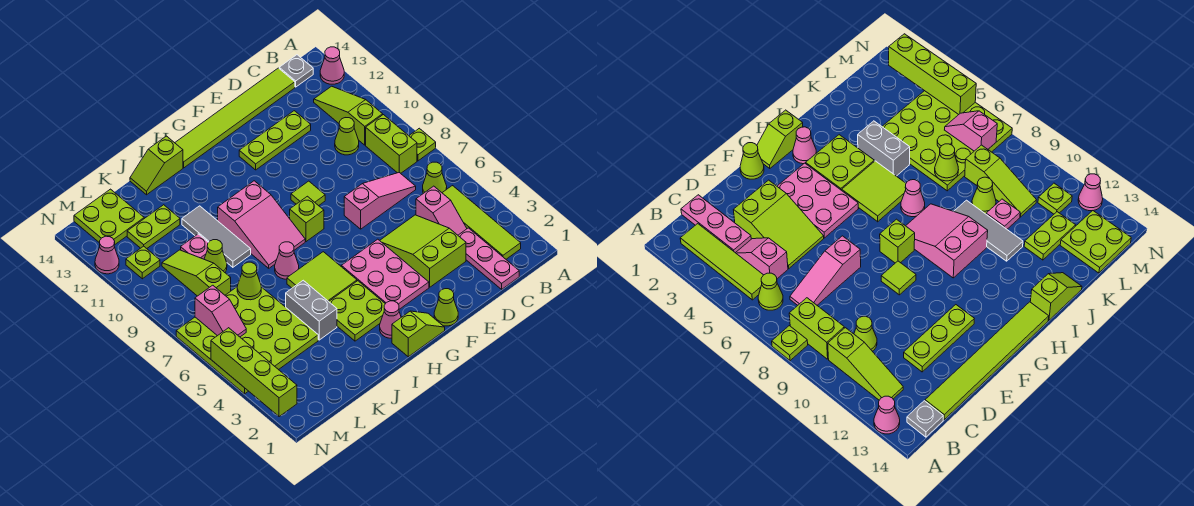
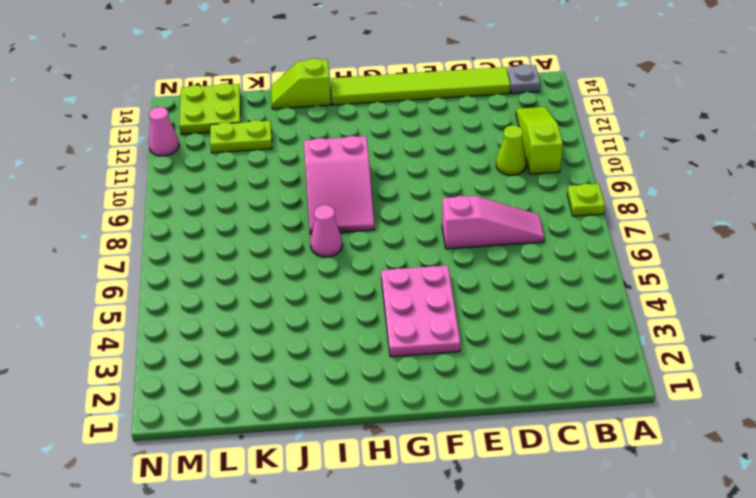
none -> pink cone A13 level 1
none -> lime tile B2:B5 level 1
none -> lime cone B6 level 1
none -> lime brick B8:B9 level 1

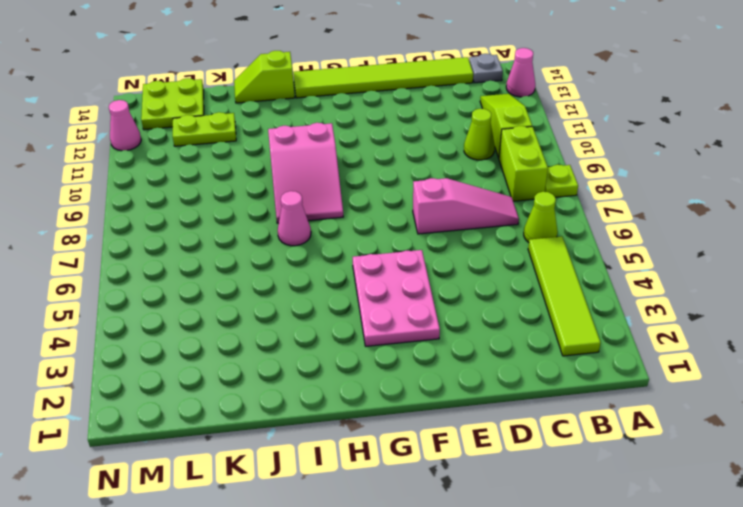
none -> pink plate C1:C3 level 1
none -> pink slope C4:C5 level 1 top 5
none -> lime slope D3:E5 level 1 top 3
none -> lime plate D12:F12 level 1

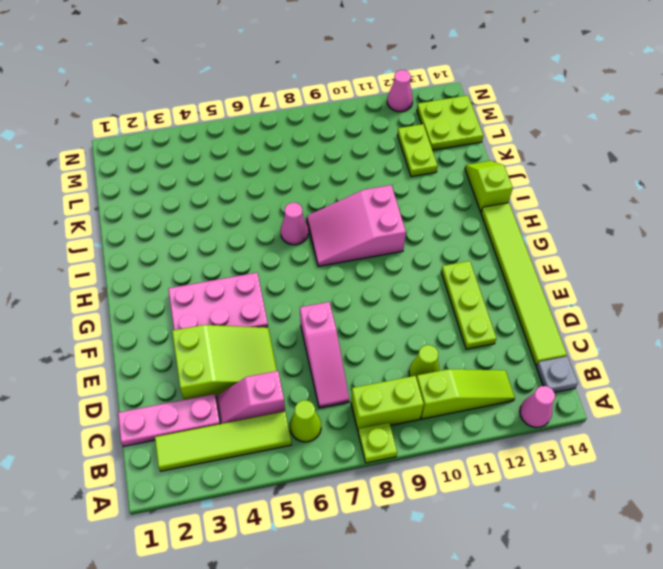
none -> lime cone F1 level 1
none -> lime tile F9 level 1
none -> lime slope G1:H1 level 1 top H
none -> lime brick G8 level 1

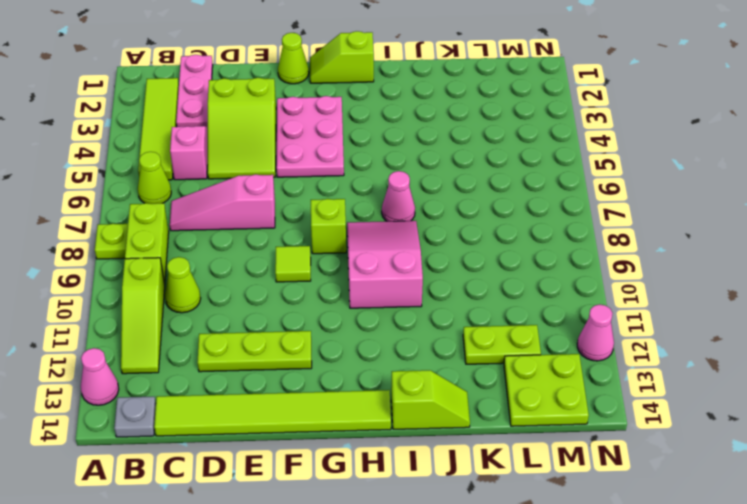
none -> pink cone H2 level 1
none -> lime plate H3:I4 level 1
none -> lime tile H5:I6 level 1
none -> grey brick J4:J5 level 1

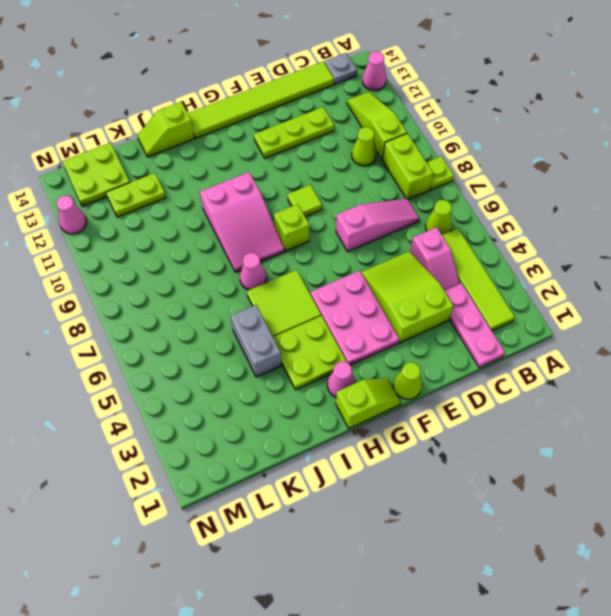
none -> grey tile J9:J11 level 1
none -> lime plate K4:N7 level 1
none -> lime cone K9 level 1
none -> pink plate K10 level 1

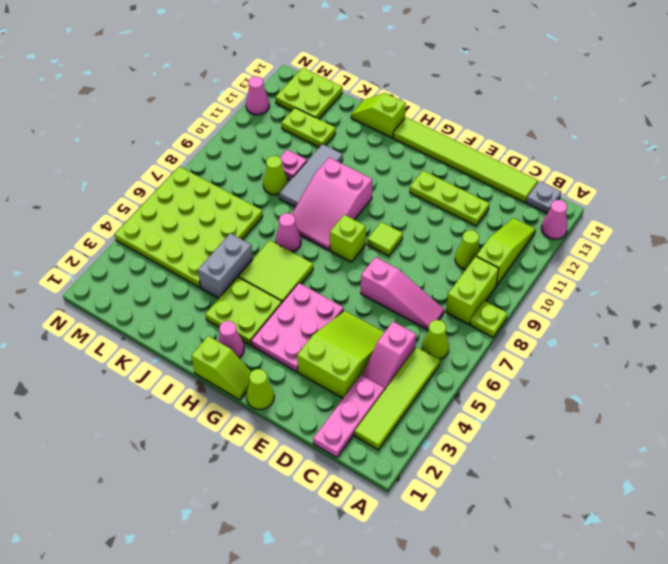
none -> lime slope L8:L10 level 1 top 8
none -> lime plate M11 level 1
none -> lime cone K7 level 2
none -> pink slope M6:M7 level 2 top 7

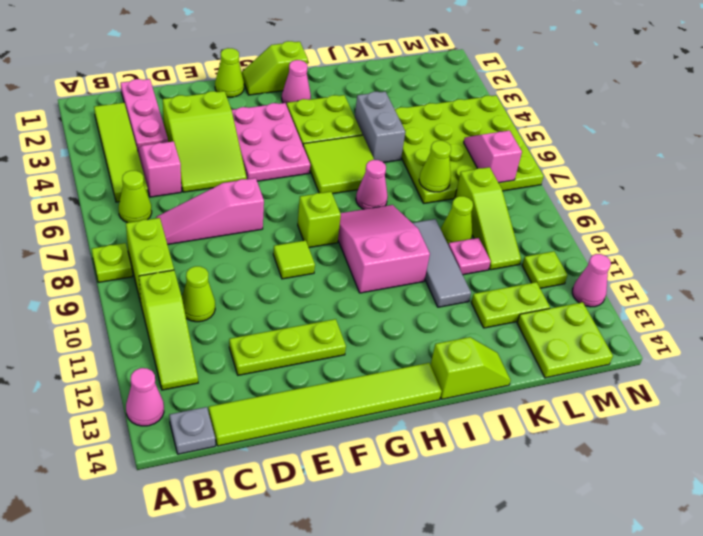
none -> lime brick N2:N5 level 2

